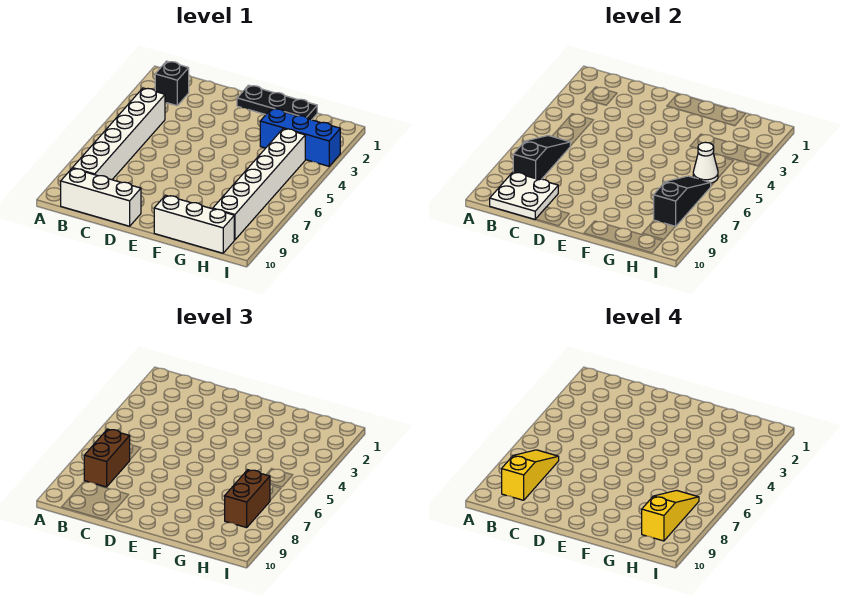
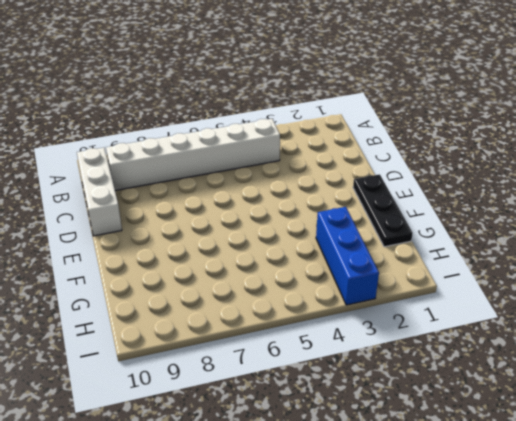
none -> black brick B2 level 1
none -> white brick F10:H10 level 1
none -> white brick H4:H9 level 1

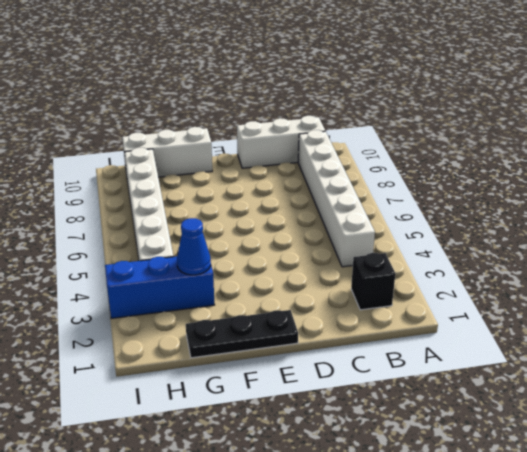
blue cone G3 level 2 -> none
none -> black slope B6:B8 level 2 top 8
none -> white plate B9:C10 level 2
none -> white cone H5 level 2

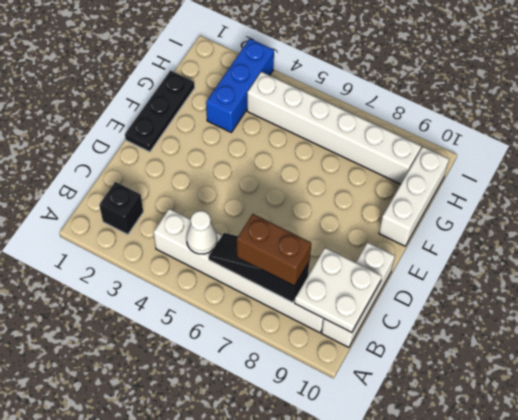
white cone B5 level 2 -> white cone H5 level 2
none -> black slope H6:H8 level 2 top 8
none -> brown brick H7:H8 level 3
none -> yellow slope B7:B9 level 4 top 9

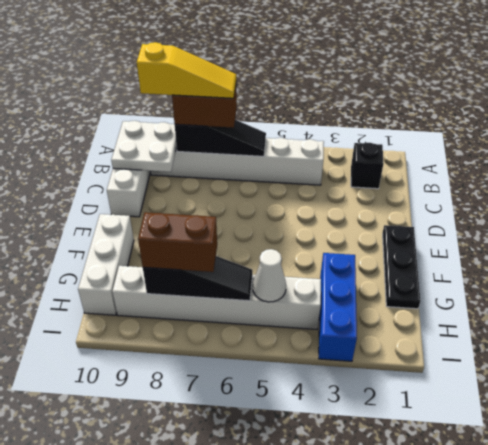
none -> yellow slope H7:H9 level 4 top 9

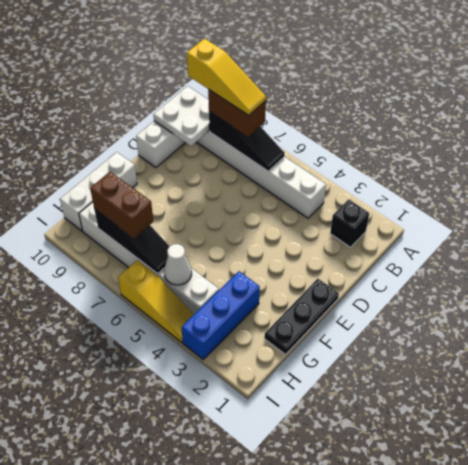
yellow slope I4:I6 level 1 top 6 -> yellow slope H7:H9 level 4 top 9

